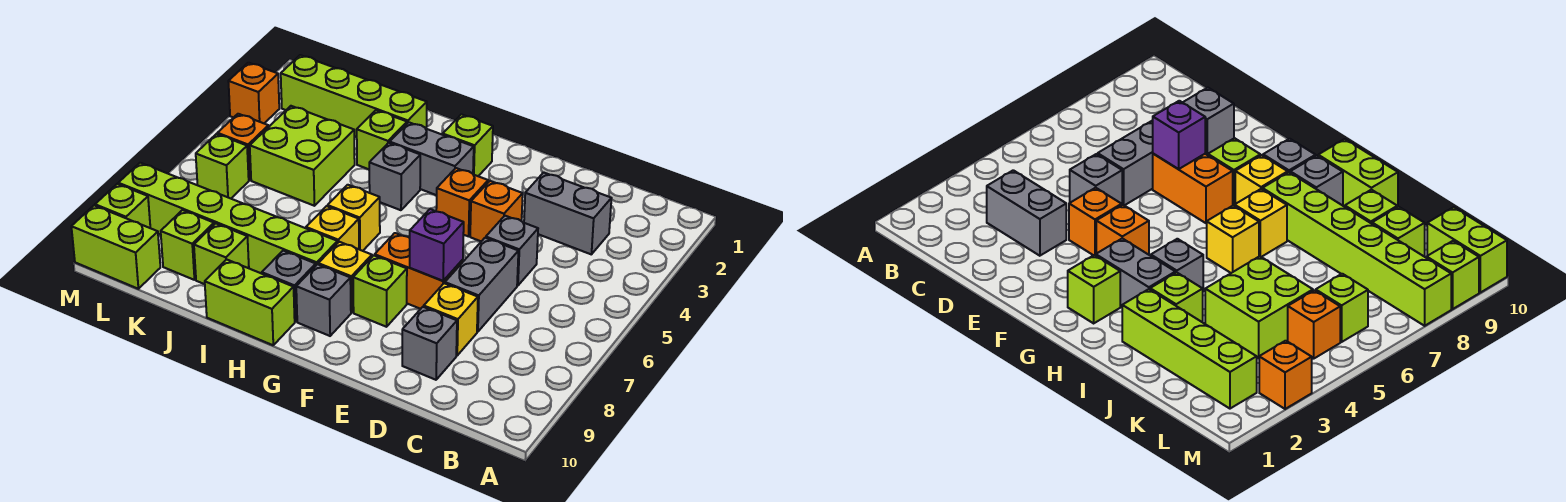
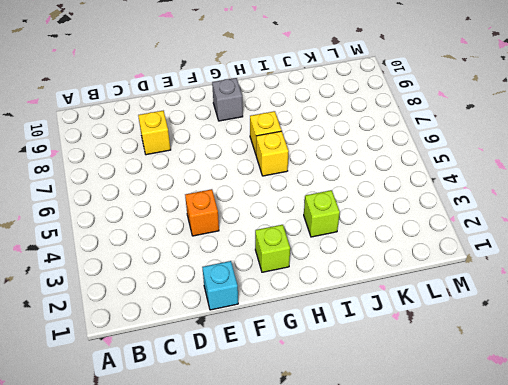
cyan brick E1 level 1 -> none
none -> grey brick C3:D3 level 1
none -> grey brick D5 level 1
none -> grey brick D6:D7 level 1
none -> grey brick D9 level 1

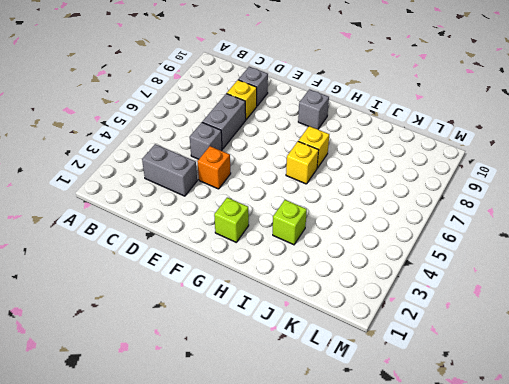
none -> orange brick E7:F7 level 1
none -> orange brick F4 level 1
none -> lime brick F8 level 1
none -> grey brick G3:H3 level 1

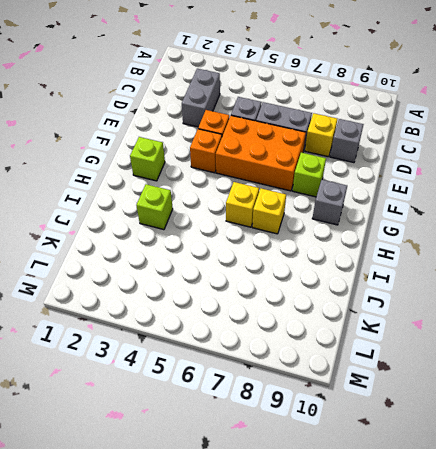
orange brick E5:F7 level 1 -> orange brick E7:F7 level 1
none -> grey brick G3:H3 level 1
none -> yellow brick G8 level 1
none -> grey brick H4 level 1
none -> lime brick H8:M8 level 1

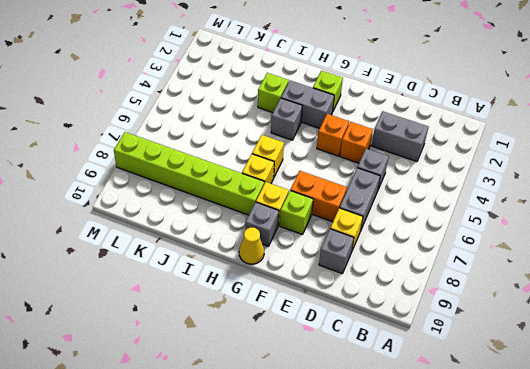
yellow cone G10 level 1 -> none
none -> grey brick H9 level 1
none -> lime brick H10:I10 level 1
none -> lime brick I2:L2 level 1
none -> lime brick J4:K5 level 1

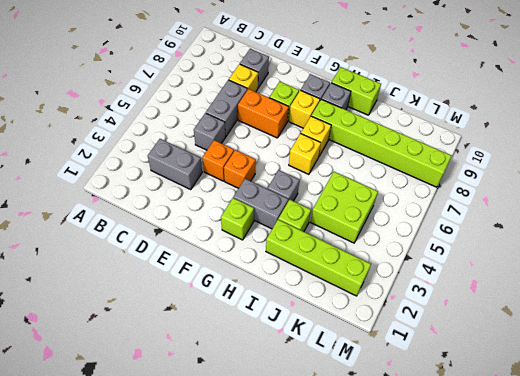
none -> lime brick J9 level 1
none -> lime brick K9 level 1
none -> orange brick L5 level 1
none -> lime brick L6 level 1

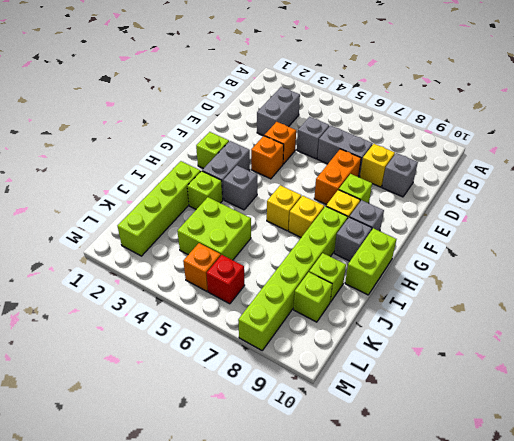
red brick L6 level 1 -> lime brick L6 level 1
none -> lime brick L10:M10 level 1
none -> orange brick M3 level 1
none -> lime brick M9 level 1
none -> purple brick E7 level 2

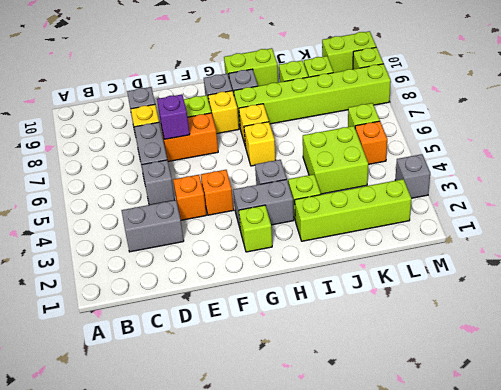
grey brick M3 level 1 -> orange brick M3 level 1

